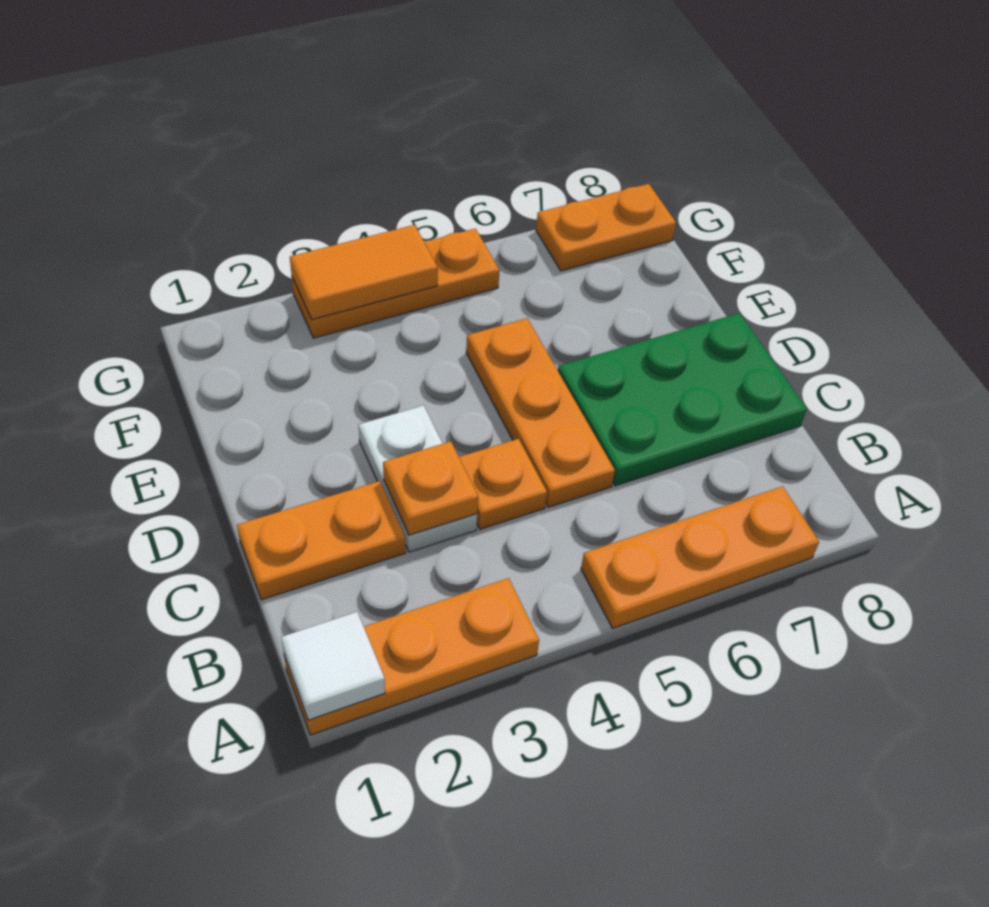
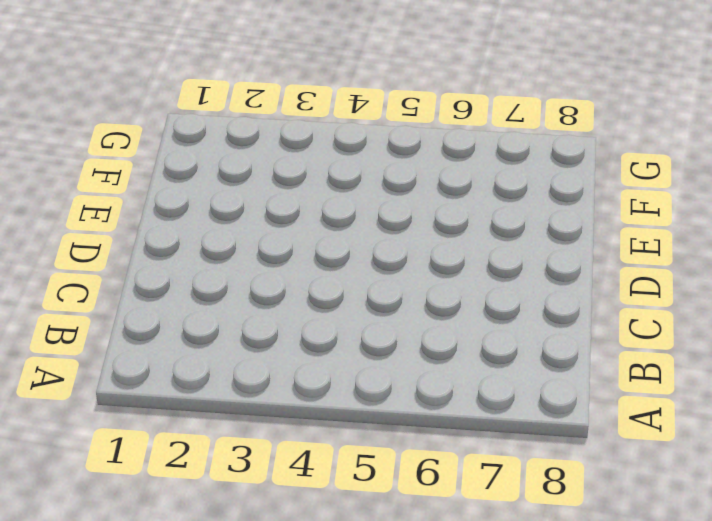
none -> orange plate A1:A3 level 1
none -> orange plate A5:A7 level 1
none -> orange plate C1:C2 level 1

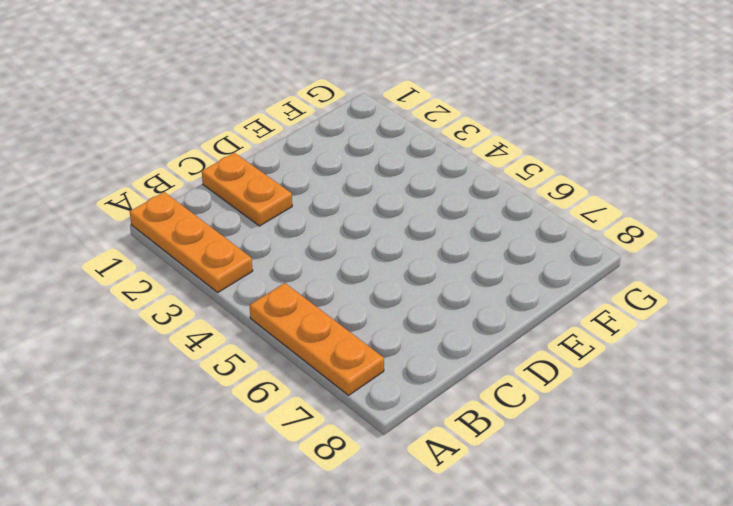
none -> white plate C3:D3 level 1
none -> orange plate C4 level 1
none -> orange plate C5:E5 level 1

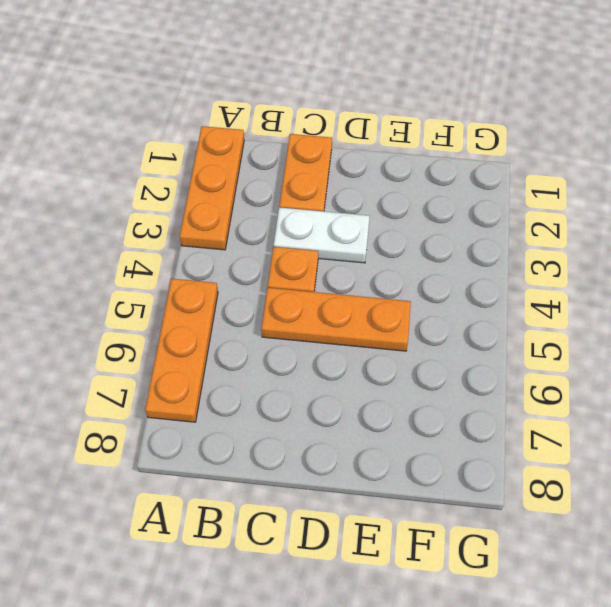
none -> green plate C6:D8 level 1
none -> orange plate G3:G5 level 1
none -> orange plate G7:G8 level 1

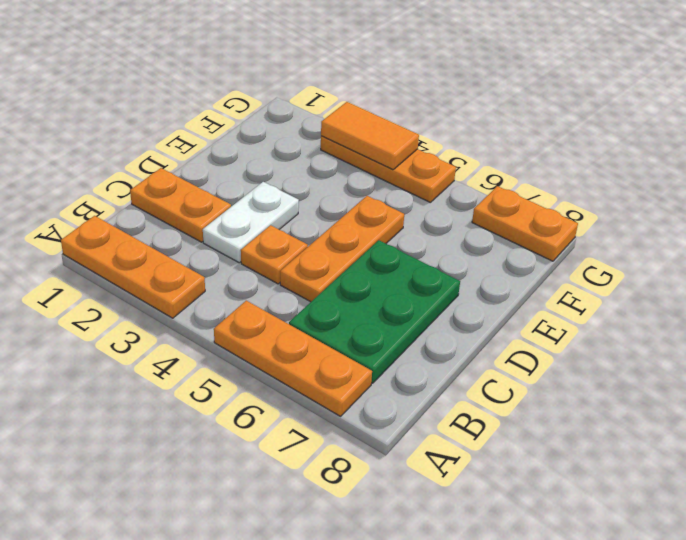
green plate B6:D7 level 1 -> green plate C6:D8 level 1
none -> white tile A1 level 2
none -> orange plate C3 level 2

